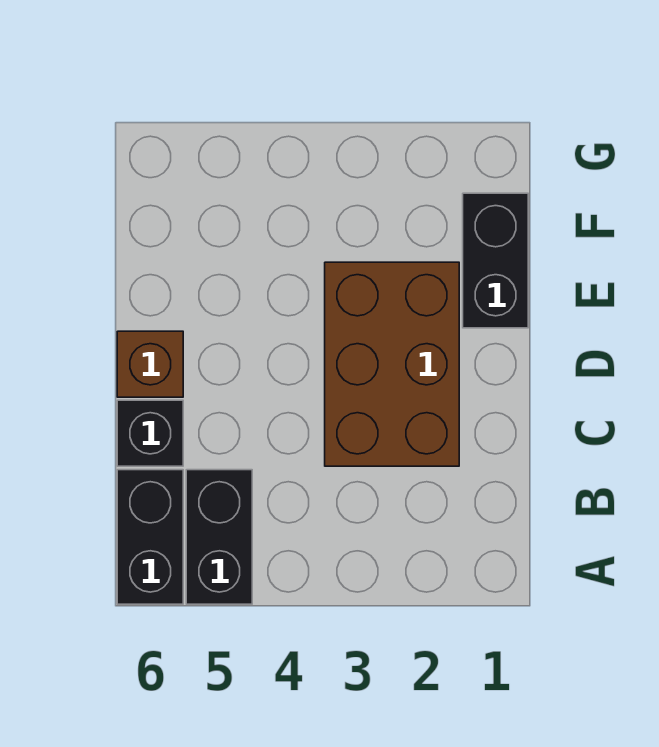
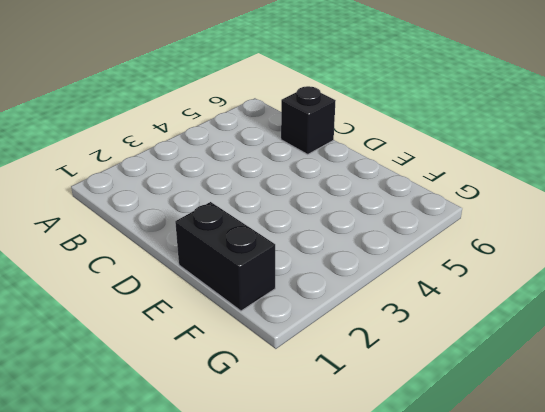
none -> black brick A5:B5 level 1
none -> black brick A6:B6 level 1

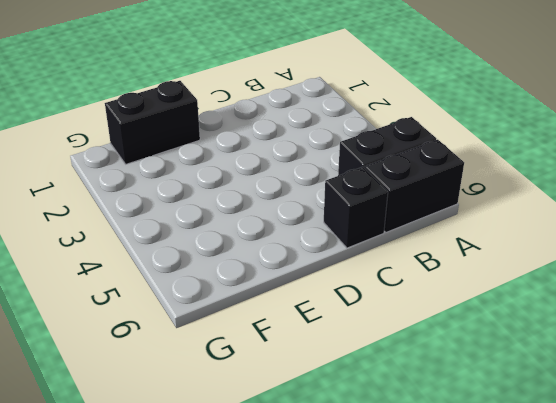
none -> brown brick C2:E3 level 1
none -> brown brick D6 level 1

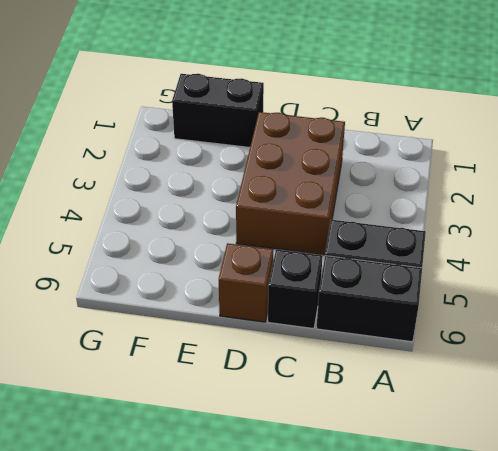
brown brick C2:D4 level 1 -> brown brick C2:E3 level 1

